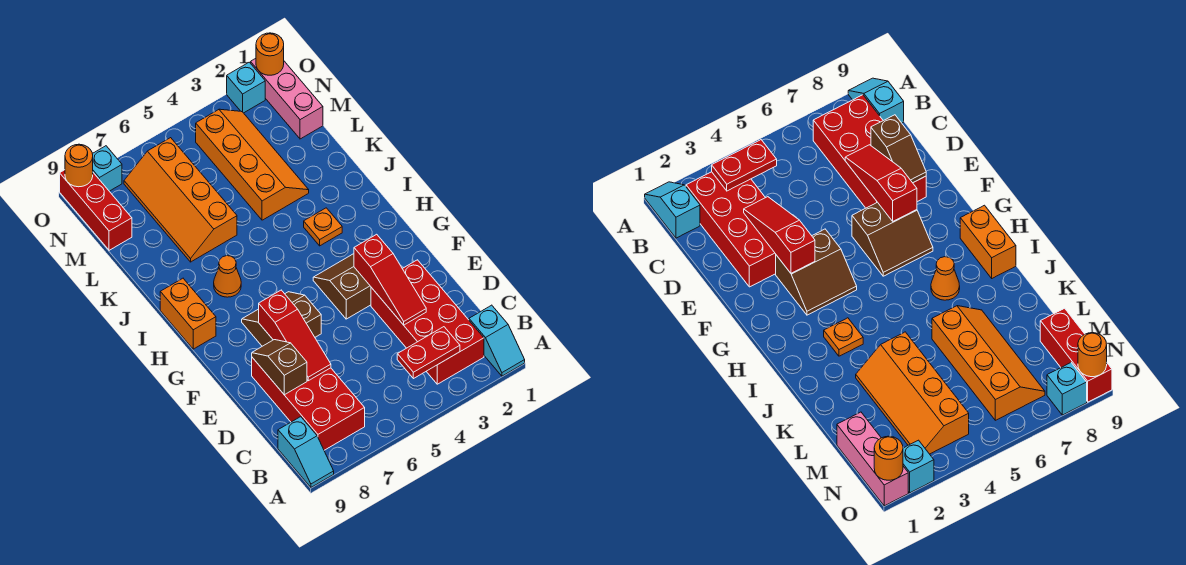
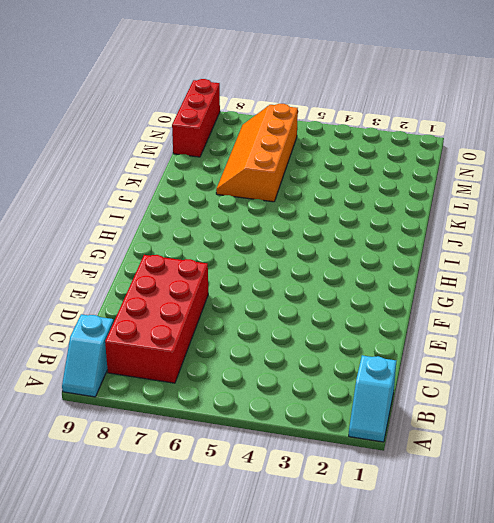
none -> red brick B2:E3 level 1
none -> brown slope F3:G4 level 1 top F
none -> brown slope F6:G7 level 1 top F

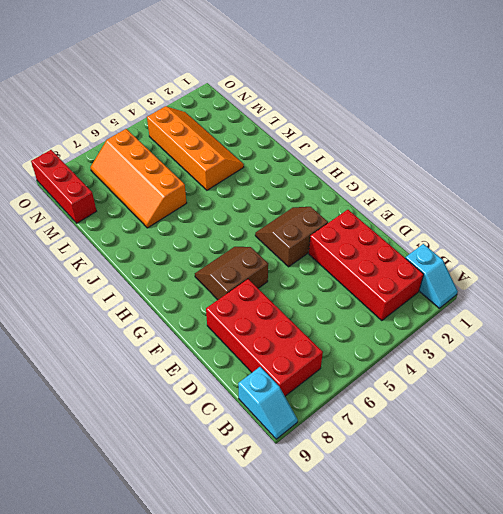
none -> orange brick H9:I9 level 1
none -> orange plate I3 level 1
none -> orange cone I7 level 1

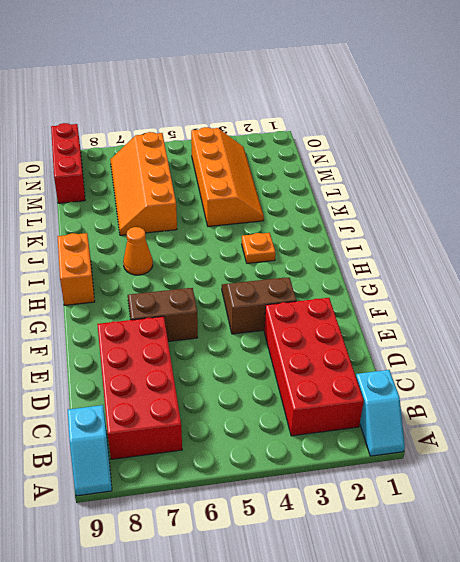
none -> pink brick M1:O1 level 1
none -> cyan brick O2 level 1
none -> cyan brick O8 level 1

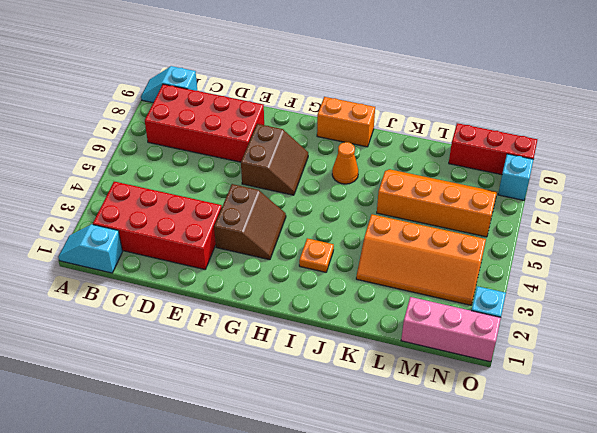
none -> red plate B3:B4 level 2
none -> red slope D3:F3 level 2 top F
none -> red slope D7:F7 level 2 top F

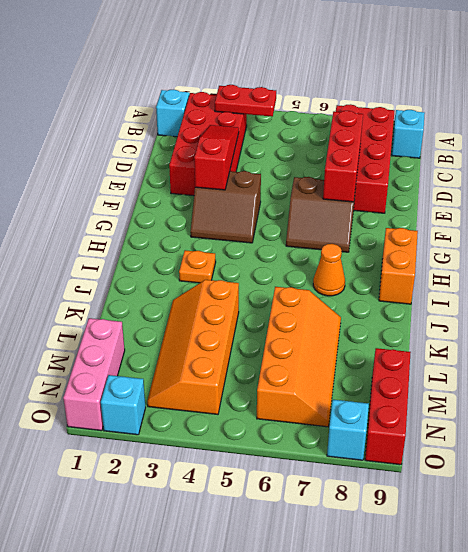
red brick D7:F7 level 2 -> red slope D7:F7 level 2 top F
none -> brown slope D8:E8 level 2 top D
none -> orange round brick O1 level 2
none -> orange round brick O9 level 2

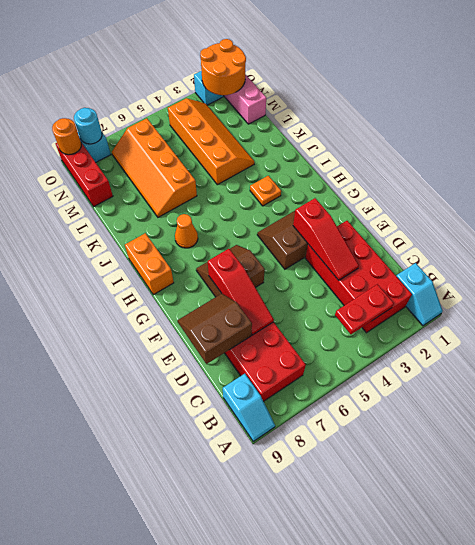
brown slope D8:E9 level 2 top D -> brown slope D8:E8 level 2 top D
orange round brick N1:O2 level 2 -> orange round brick O1 level 2
cyan round brick O8 level 2 -> none

